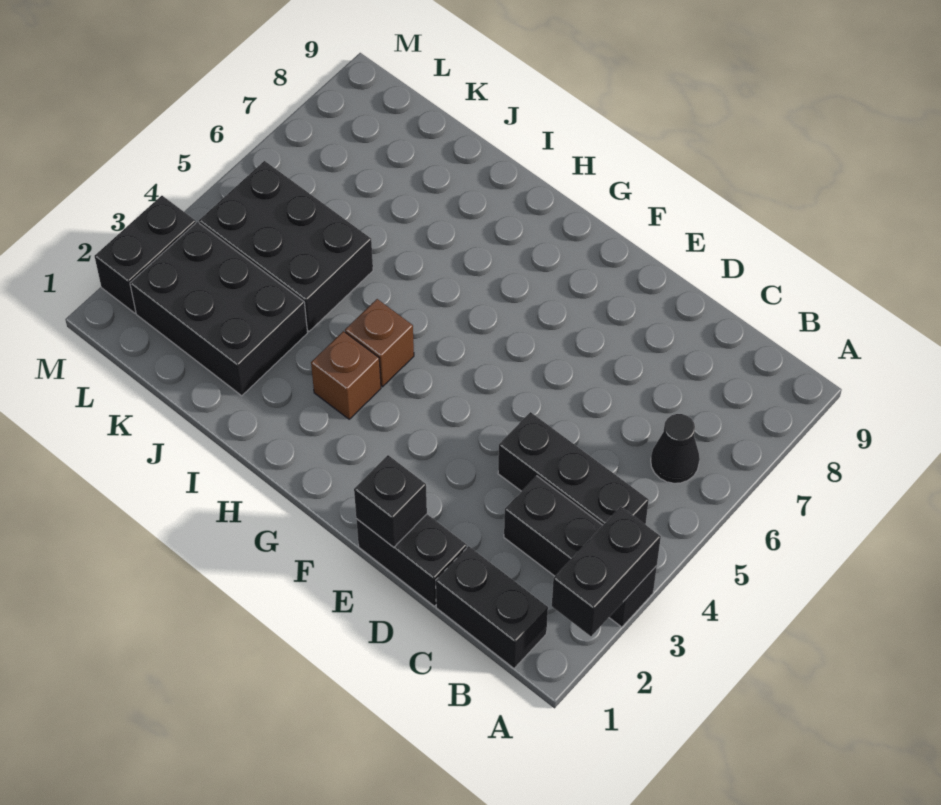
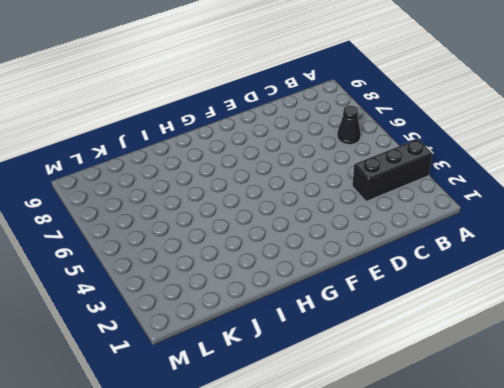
none -> black brick B1:C1 level 1
none -> black brick B4:D4 level 1
none -> black brick D1:E1 level 1

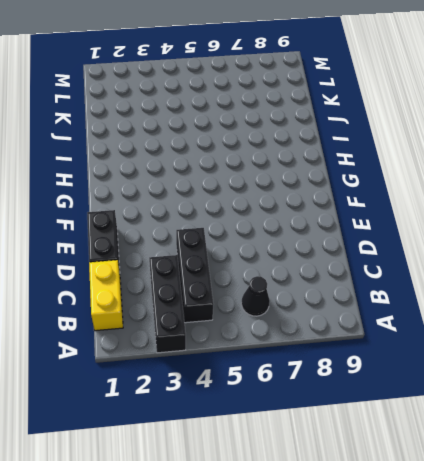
yellow brick B1:C1 level 1 -> black brick B1:C1 level 1
none -> brown brick H3 level 1
none -> brown brick H4 level 1
none -> black brick J2:L3 level 1

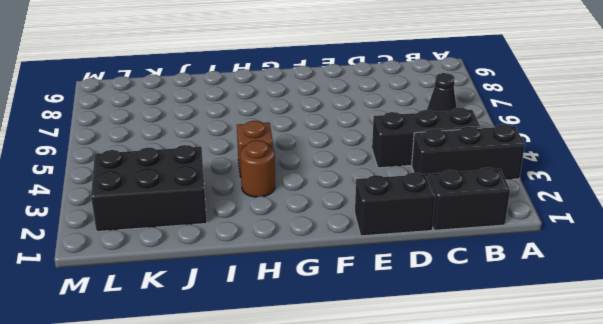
brown round brick H3 level 1 -> brown brick H3 level 1
none -> black brick J4:L5 level 1
none -> black brick M2:M3 level 1
none -> black brick A2:A3 level 2

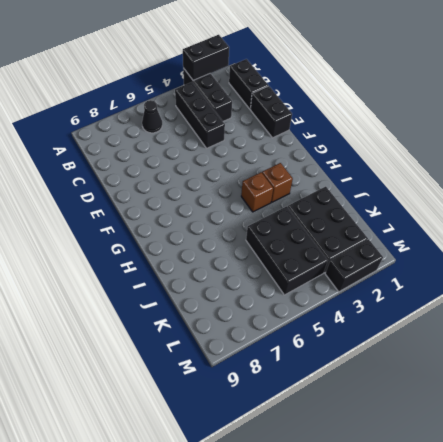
none -> black brick E1 level 2

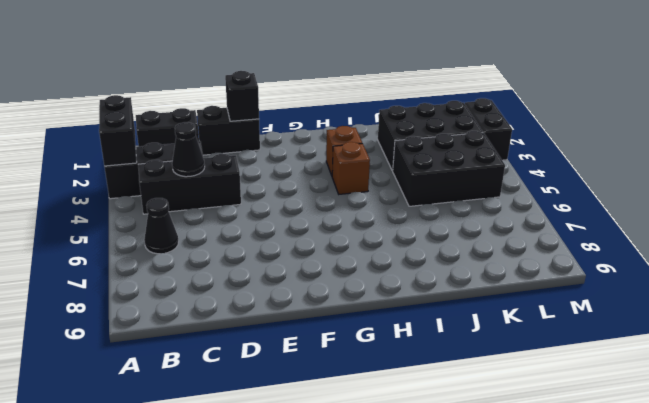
black cone C4 level 2 -> none

